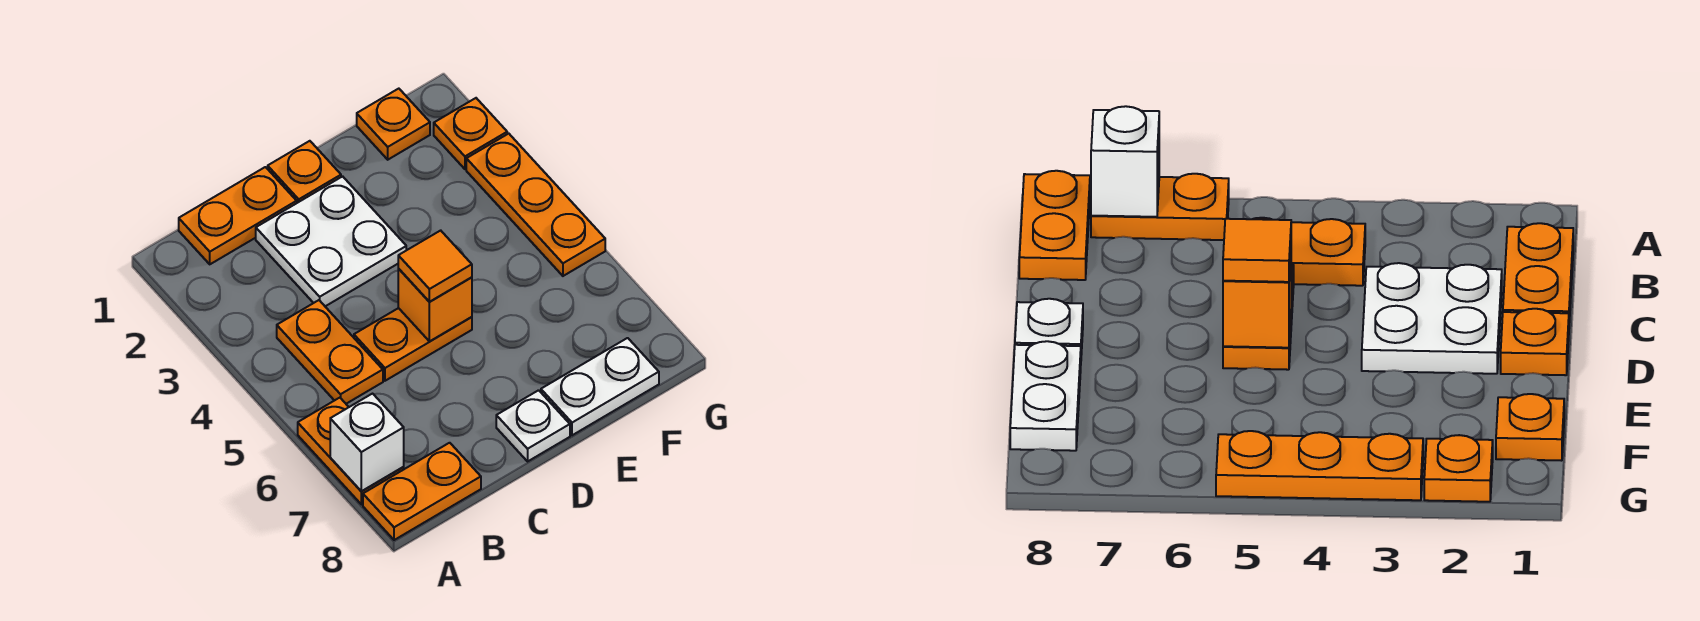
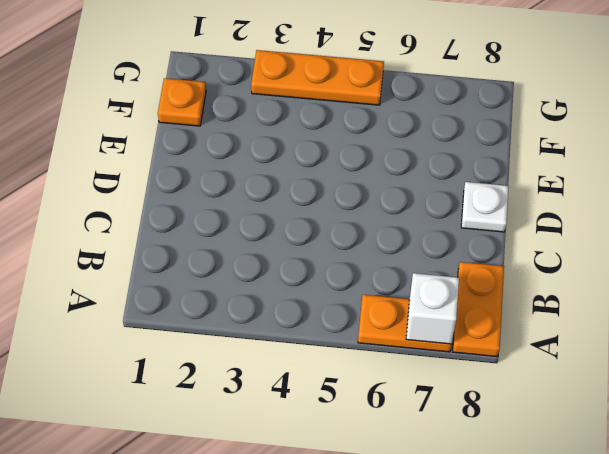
none -> orange plate B1:C1 level 1
none -> orange plate B4:B5 level 1
none -> white plate C2:D3 level 1

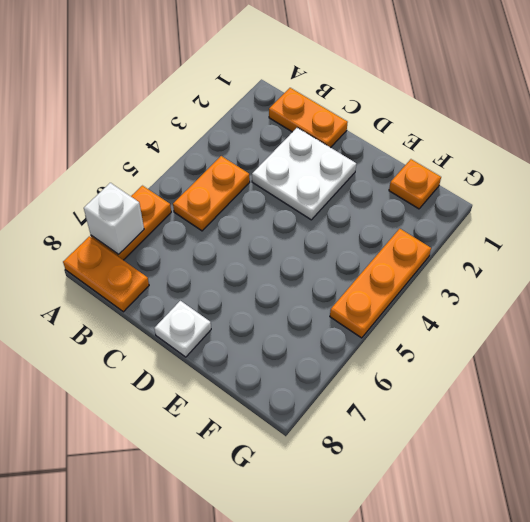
none -> orange plate C5:D5 level 1
none -> orange plate D1 level 1
none -> white plate E8:F8 level 1

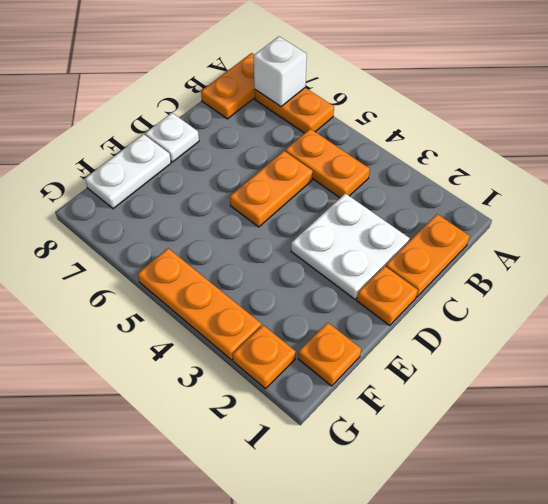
none -> orange brick D5 level 2
none -> orange tile D5 level 3

